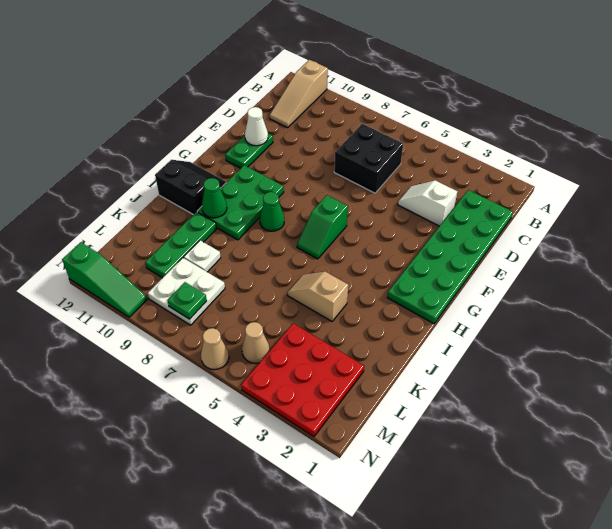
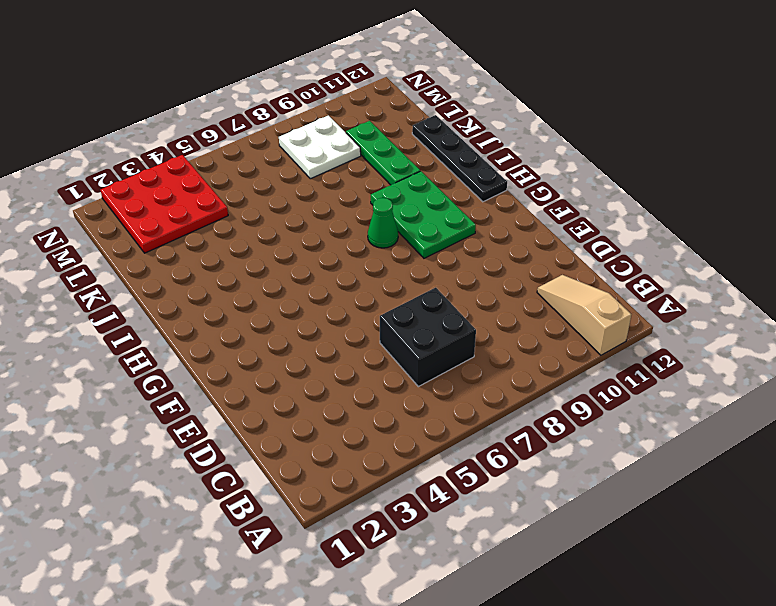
black plate H12:K12 level 1 -> black slope H11:I12 level 1 top I
none -> green plate C1:H2 level 1
none -> white slope D3:D4 level 1 top 3
none -> green plate E11:F11 level 1

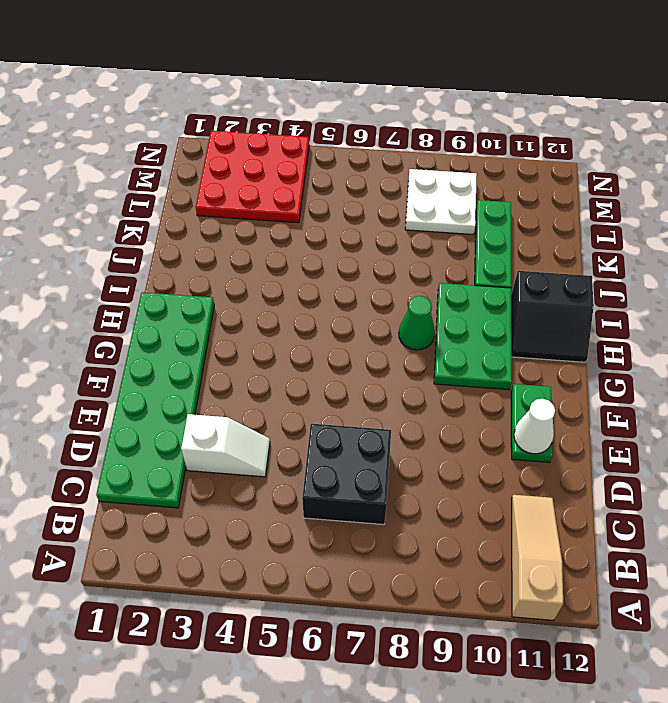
none -> green slope G6:H6 level 1 top G
none -> tan slope J4:J5 level 1 top 4
none -> white plate K9 level 1

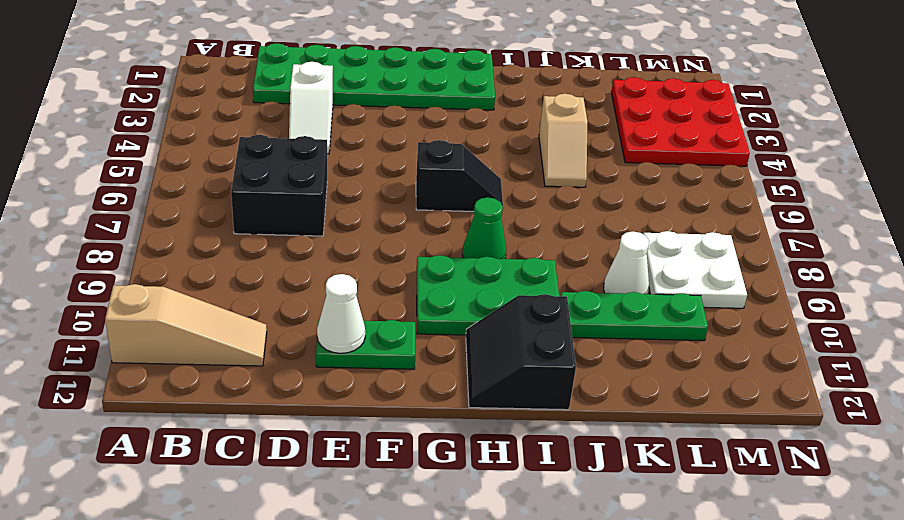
black slope G6:H6 level 1 top G -> green slope G6:H6 level 1 top G
white cone K9 level 1 -> white plate K9 level 1
none -> tan cone M5 level 1
none -> tan cone N6 level 1
none -> green slope N10:N12 level 1 top 12

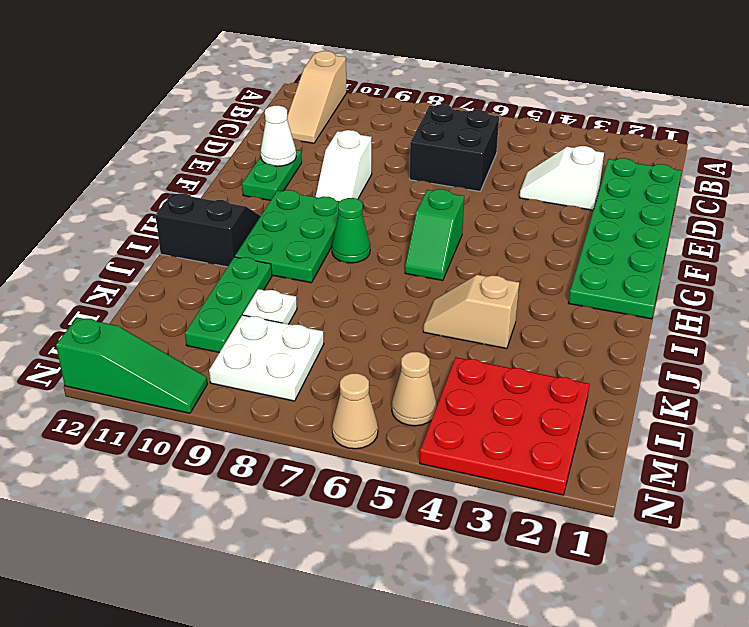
white slope E9:F9 level 1 top E -> none
none -> green cone I10 level 2
none -> green plate M8 level 2

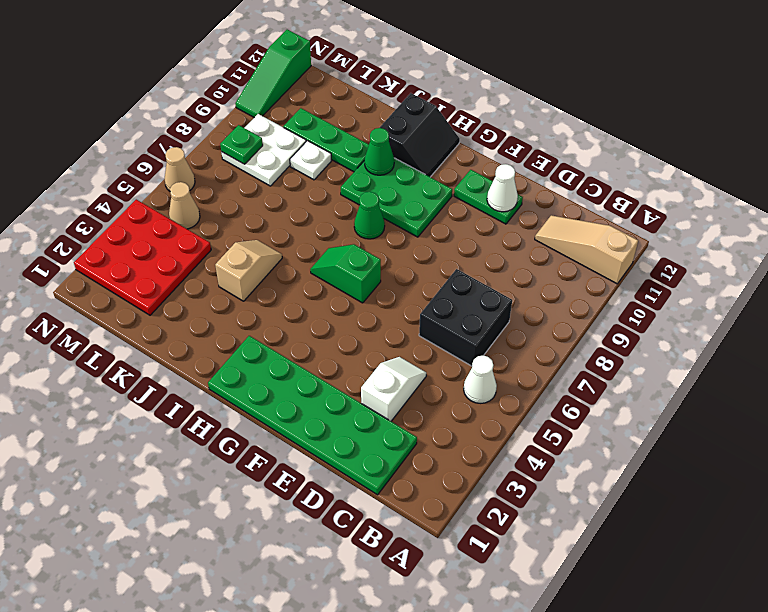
white cone B5 level 1 -> none

